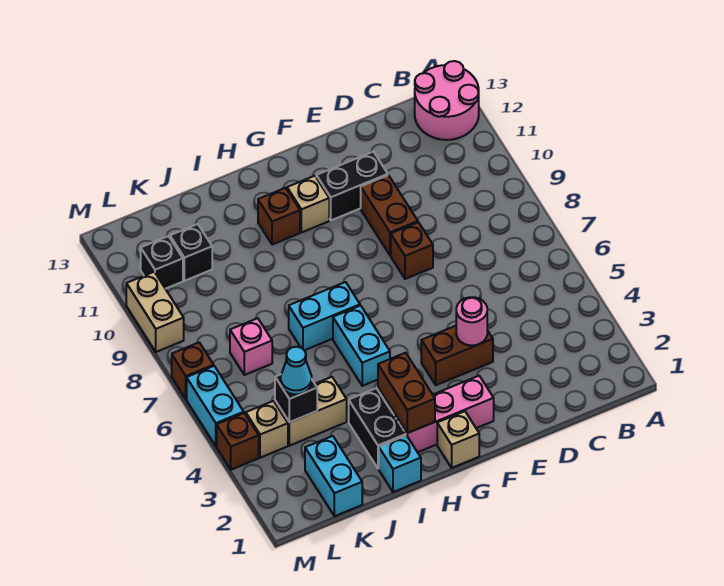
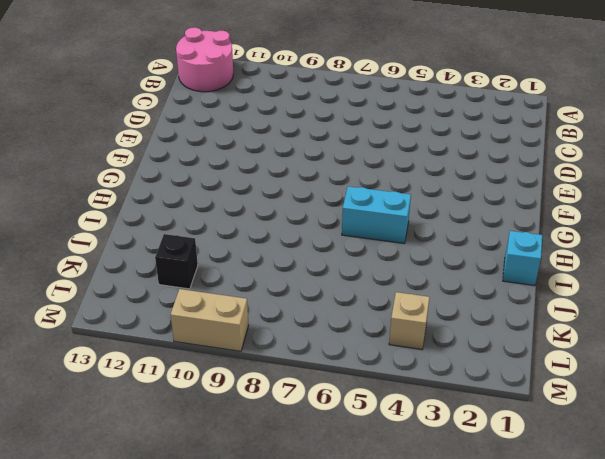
none -> brown brick E4:F4 level 1
none -> brown brick E8 level 1
none -> brown brick E9:E10 level 1

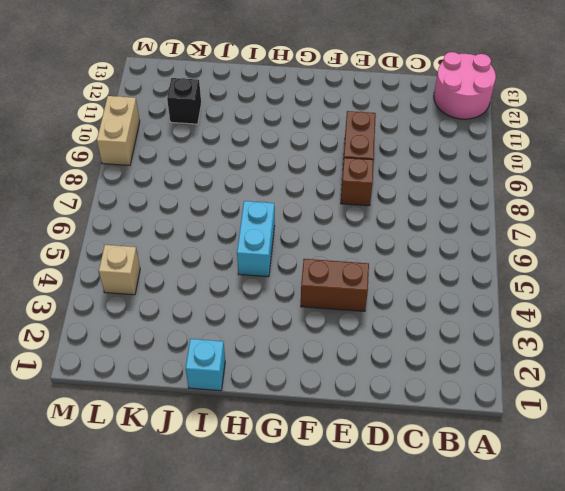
none -> black brick E11:F11 level 1
none -> pink brick F2:H2 level 1
none -> tan brick G1 level 1

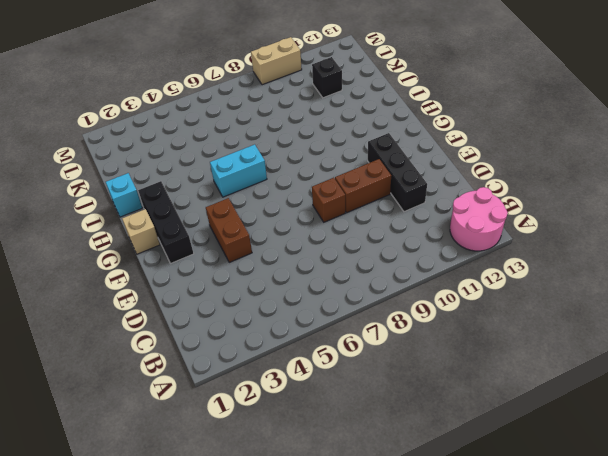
black brick D11:F11 level 1 -> black brick E11:F11 level 1
black brick F2:H2 level 1 -> pink brick F2:H2 level 1
none -> tan brick G11 level 1
none -> cyan brick H7:I7 level 1
none -> brown brick H11 level 1

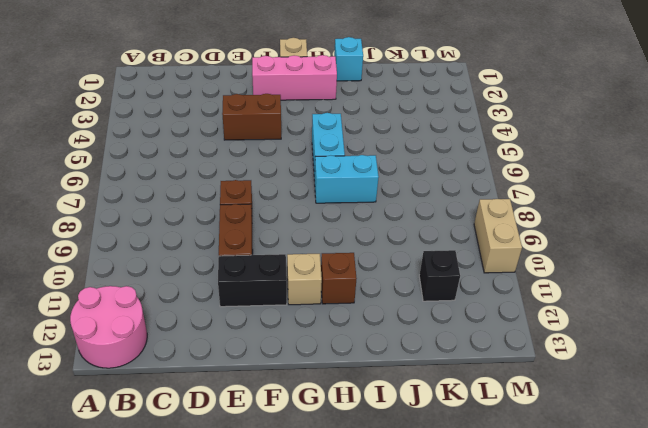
none -> black brick I2:I3 level 1
none -> tan brick J4:K4 level 1
none -> cyan brick K1:K2 level 1

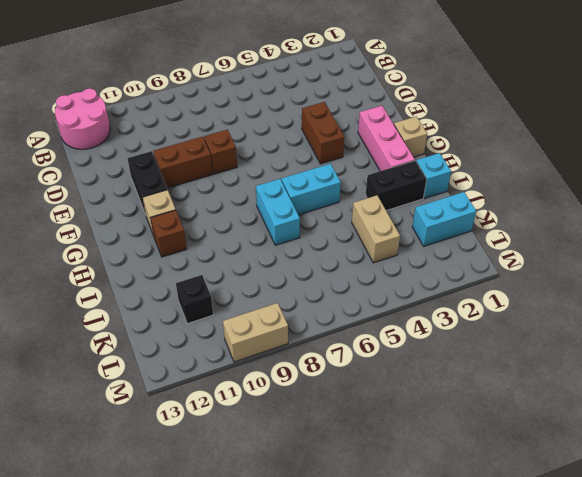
none -> pink brick K7 level 1
none -> tan brick L4 level 1
none -> black brick L11 level 1

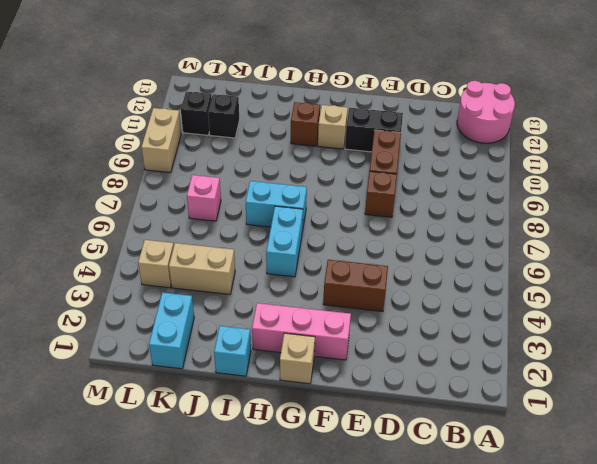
none -> black brick I2:I3 level 1
none -> brown brick M4 level 1
none -> cyan brick M5:M6 level 1

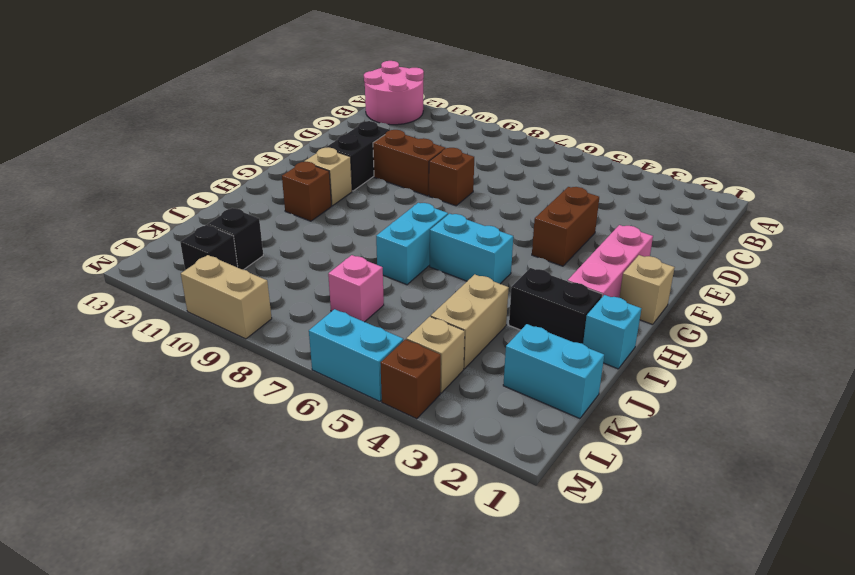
none -> brown brick M7 level 1
none -> pink round brick E4 level 2
none -> brown brick H2:H3 level 2

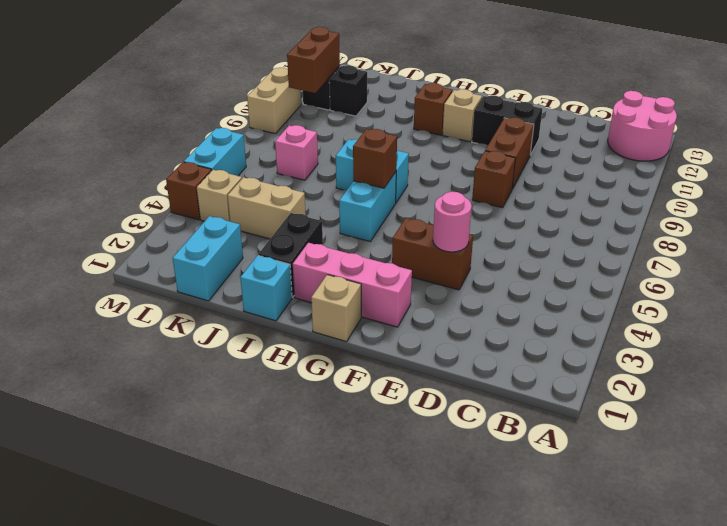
brown brick H6 level 2 -> brown brick M7 level 1
brown brick L10:L11 level 2 -> brown brick H2:H3 level 2
none -> black brick K4 level 2
none -> cyan cone K4 level 3

